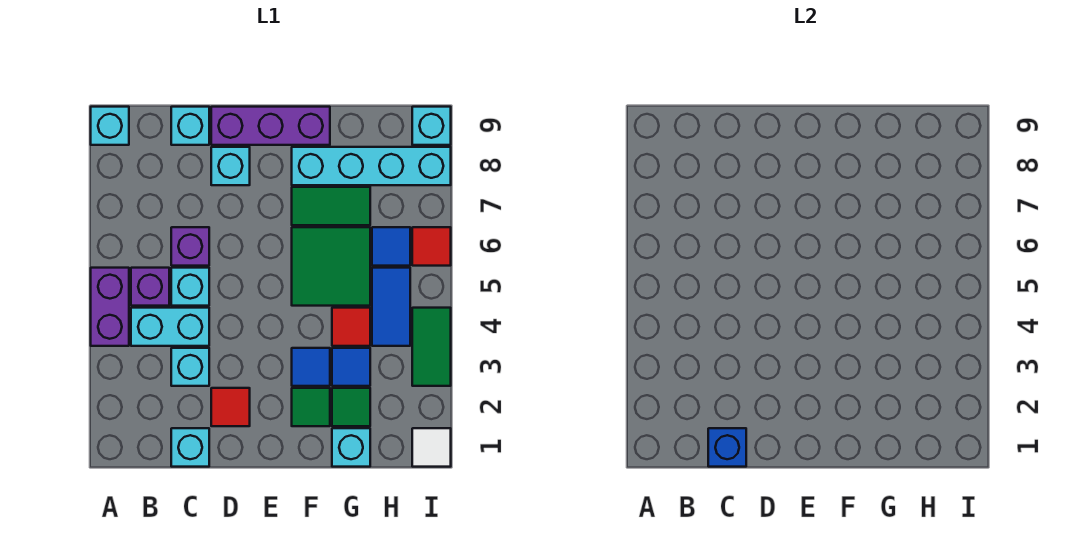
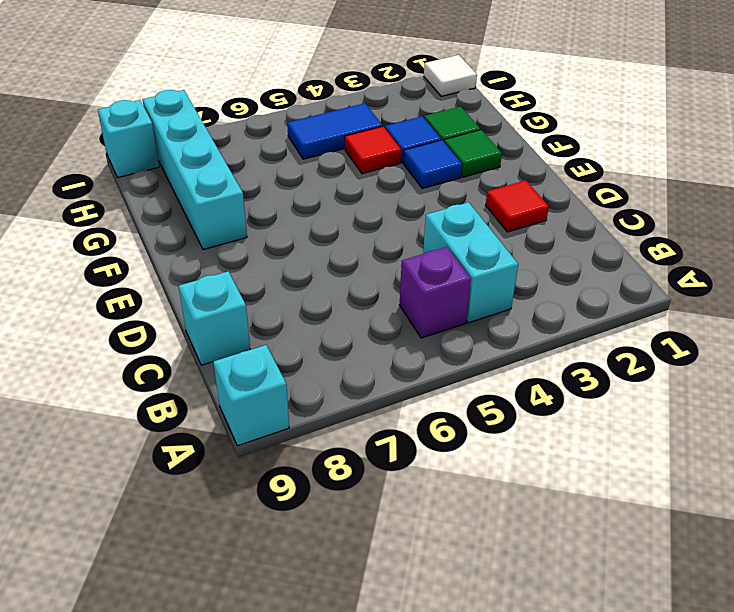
none -> purple brick A4:A5 level 1
none -> cyan brick C1 level 1
none -> cyan brick C3 level 1

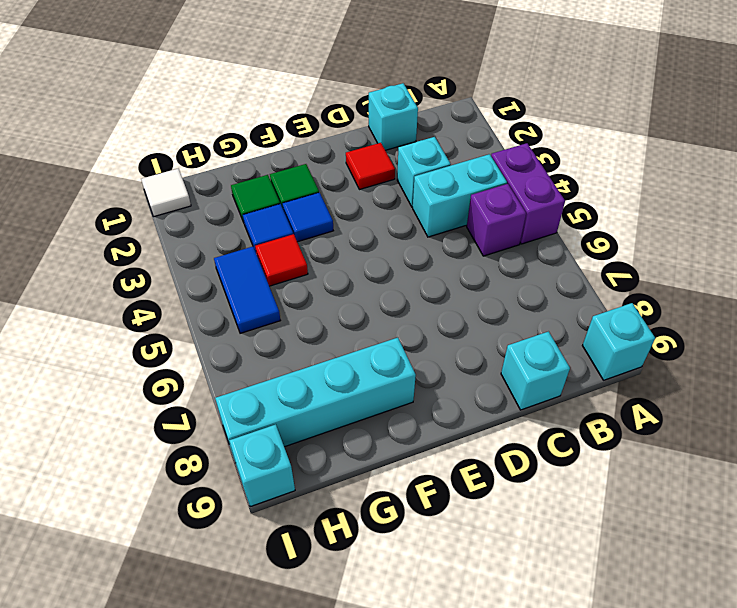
none -> cyan brick C5 level 1
none -> purple brick C6 level 1
none -> cyan brick D8 level 1

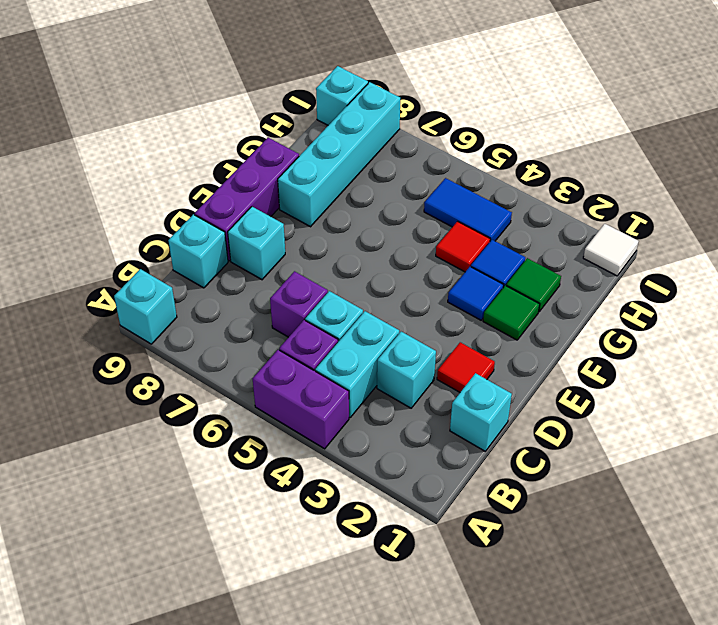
none -> green tile F5:G6 level 1
none -> green tile F7:G7 level 1
none -> cyan brick G1 level 1

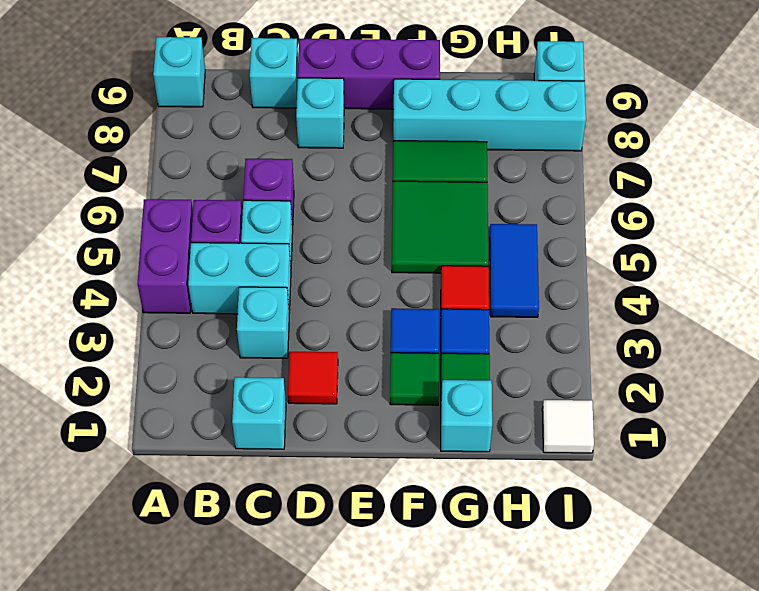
none -> blue tile H6 level 1
none -> green tile I3:I4 level 1
none -> red tile I6 level 1

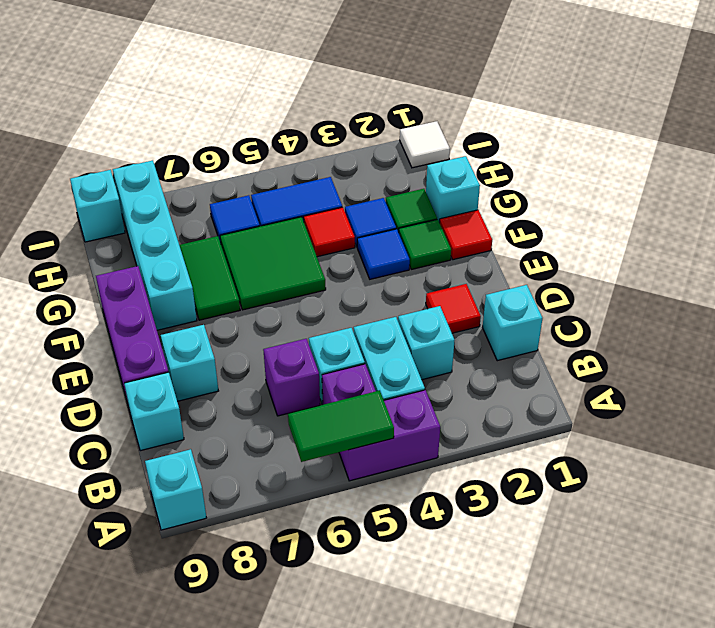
green tile A5:A6 level 2 -> green tile I3:I4 level 1
red tile F1 level 1 -> red tile I6 level 1
none -> blue brick C1 level 2

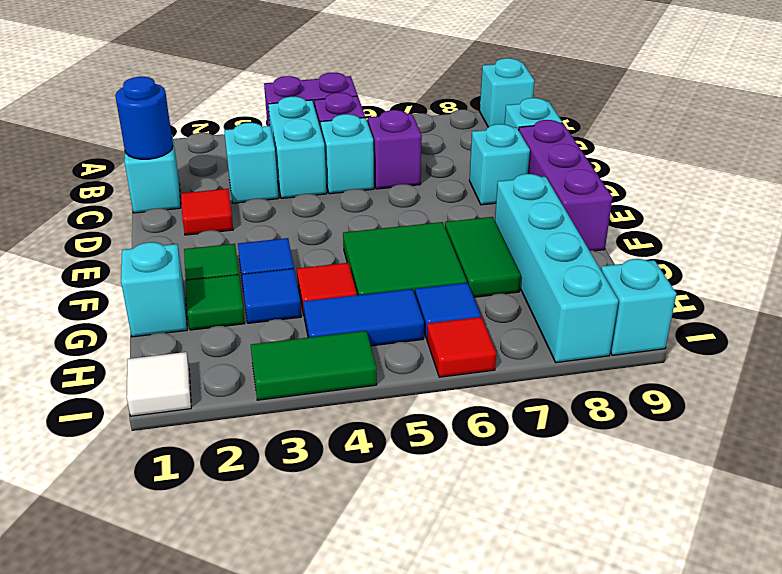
blue round brick C1 level 2 -> blue brick C1 level 2

